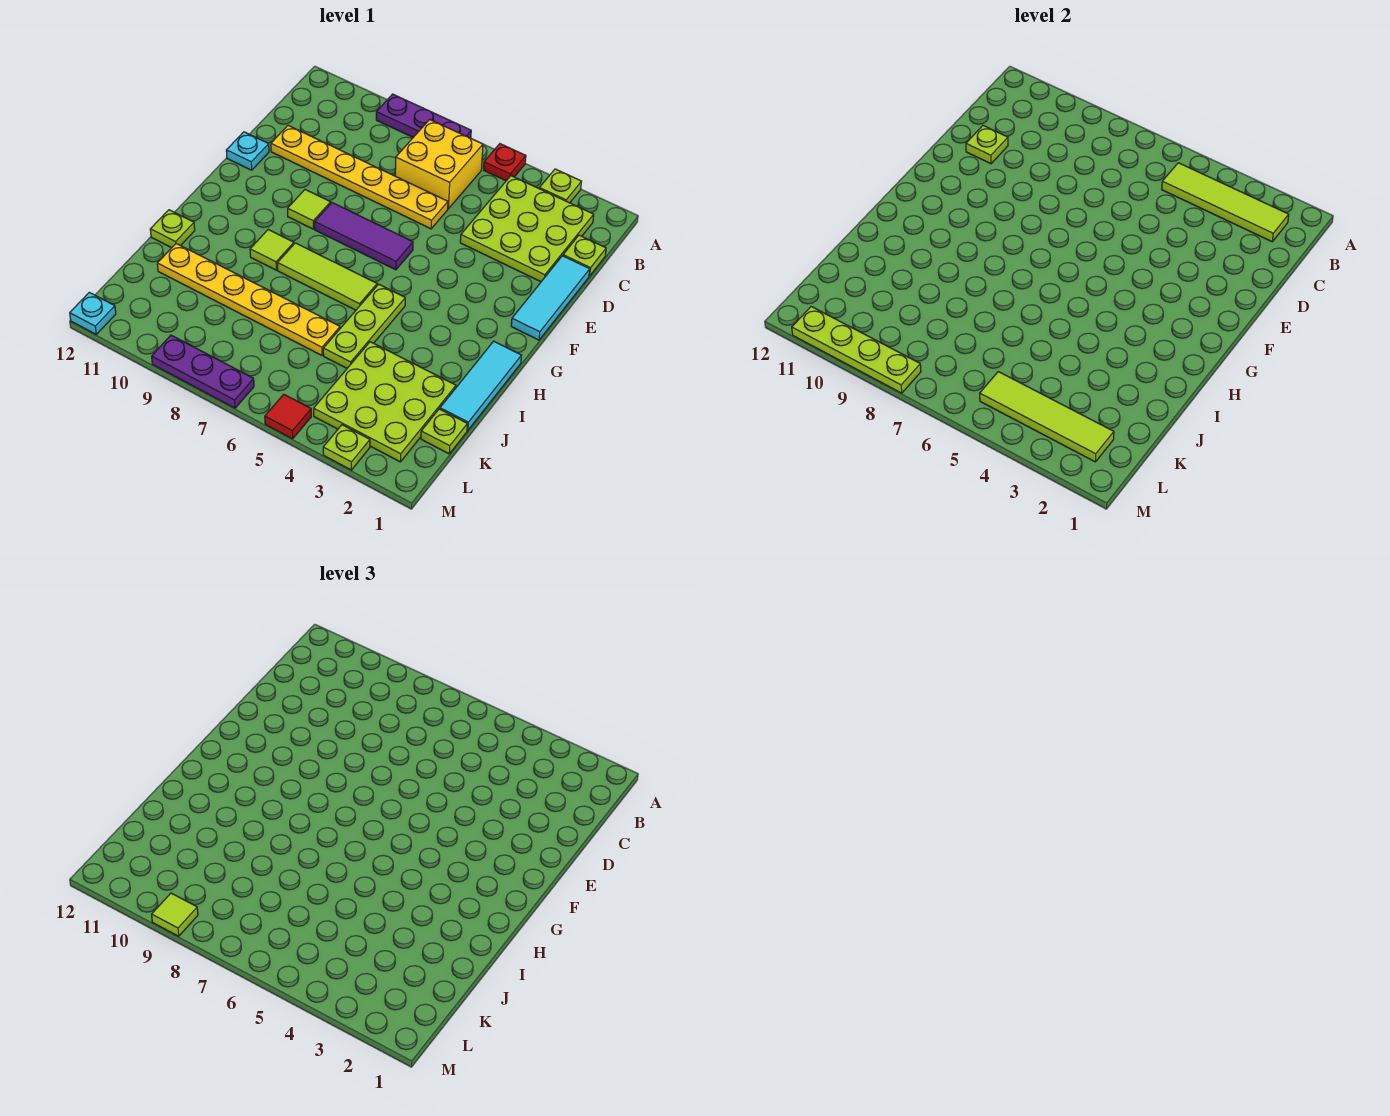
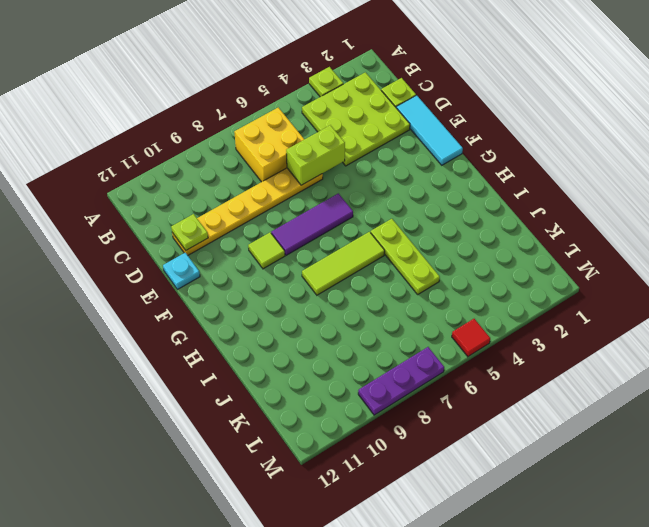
lime brick D5:D6 level 2 -> none
none -> red plate A5 level 1
none -> purple plate A7:A9 level 1
none -> cyan tile H1:J1 level 1

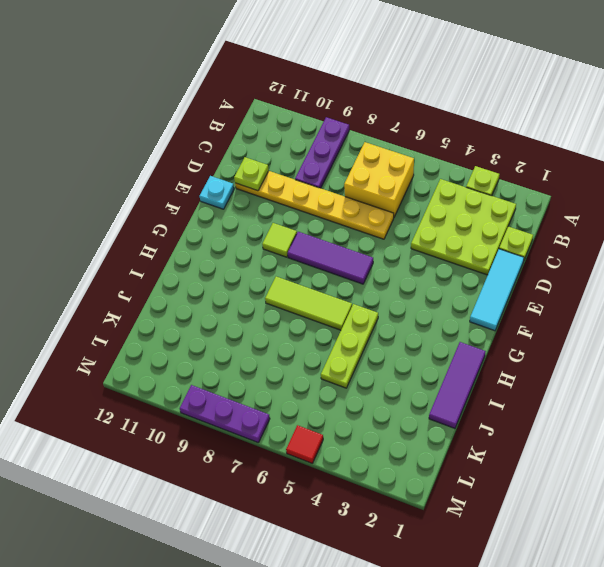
purple plate A9:C9 level 1 -> purple plate A7:A9 level 1
purple tile H1:J1 level 1 -> cyan tile H1:J1 level 1
none -> red plate A5 level 1
none -> lime tile H9 level 1
none -> lime plate I12 level 1

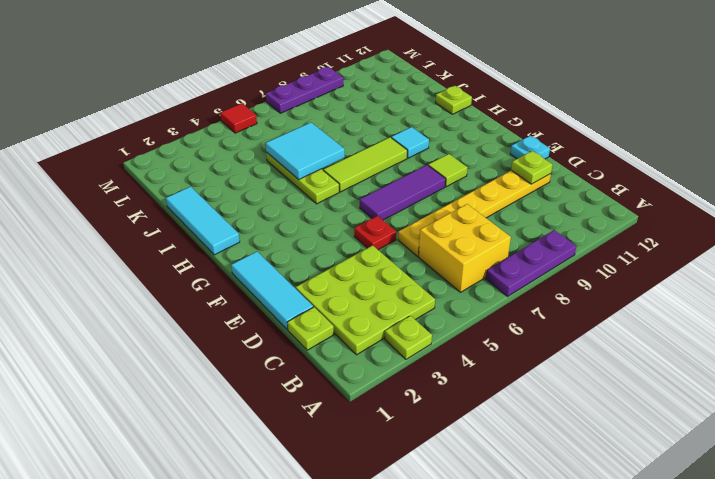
red plate E5 level 1 -> red plate A5 level 1
cyan tile H9 level 1 -> lime tile H9 level 1
cyan tile I5:J6 level 2 -> none
none -> lime plate J2:L4 level 1
none -> yellow plate J6:J11 level 1
none -> lime plate K1 level 1

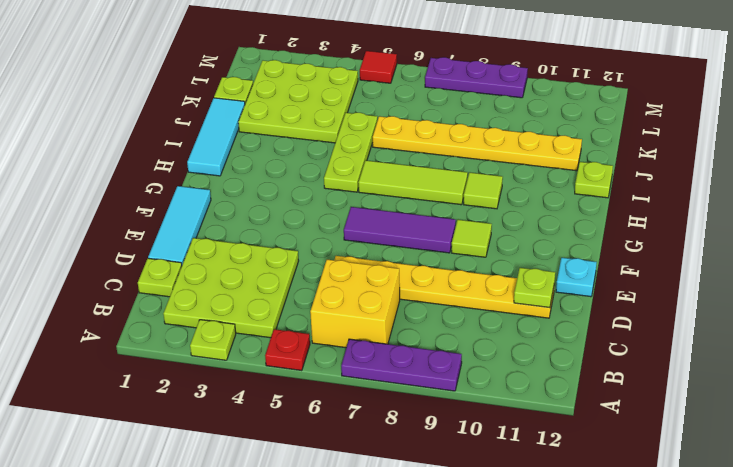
none -> lime plate M3 level 1
none -> cyan plate M12 level 1
none -> lime tile B2:B5 level 2

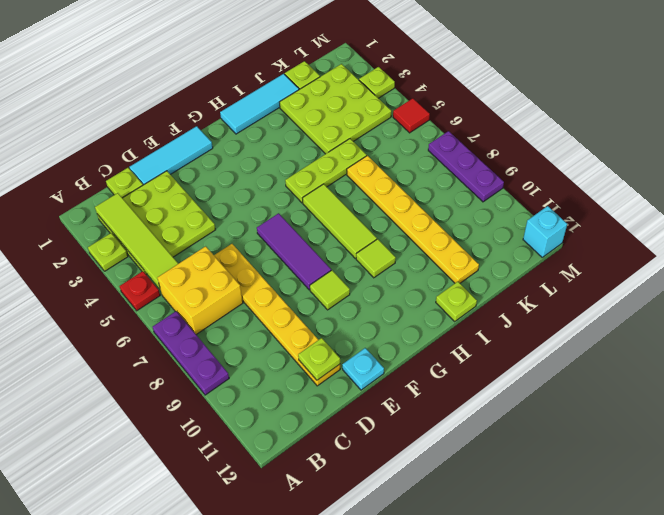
cyan brick M12 level 1 -> cyan plate M12 level 1
none -> lime tile L2:L5 level 2
none -> lime plate M8:M11 level 2
none -> lime tile M9 level 3

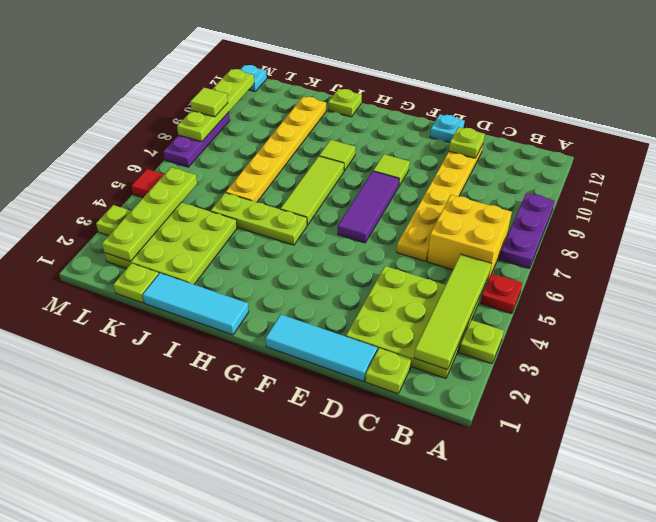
lime plate L2:L5 level 2 -> lime tile L2:L5 level 2

